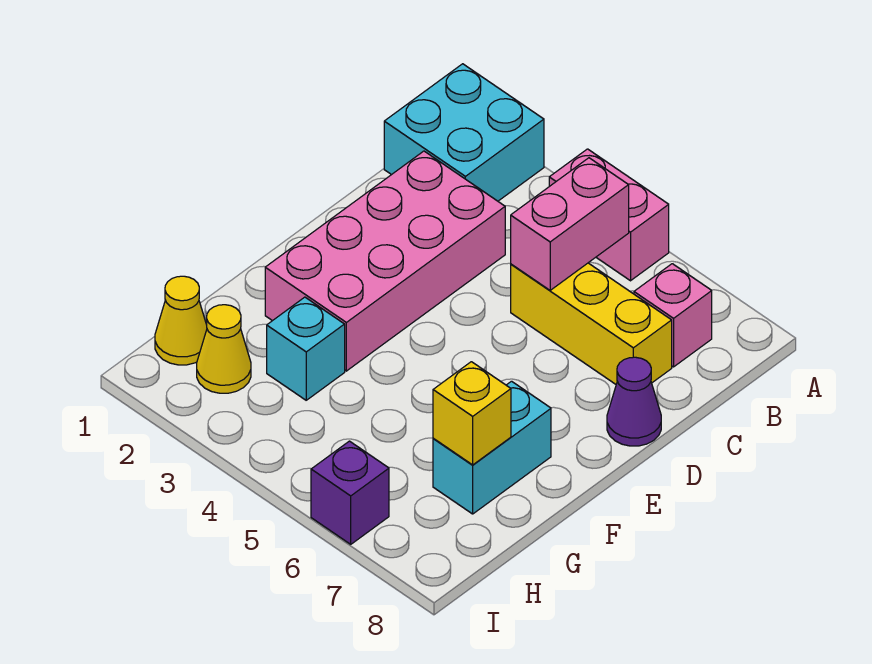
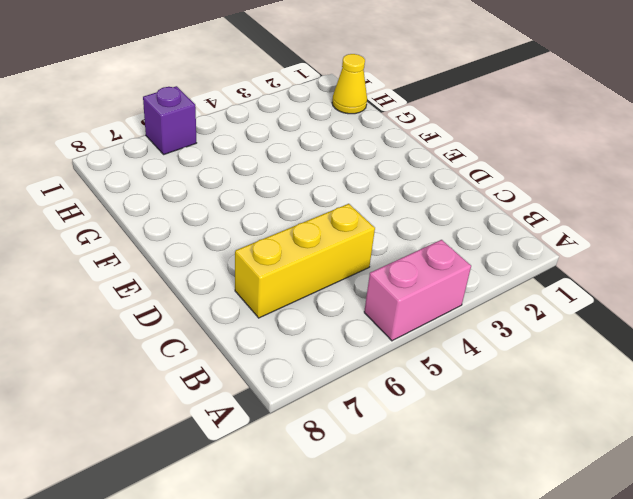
none -> cyan brick A1:B2 level 1
none -> pink brick B7 level 1
none -> pink brick C2:F3 level 1

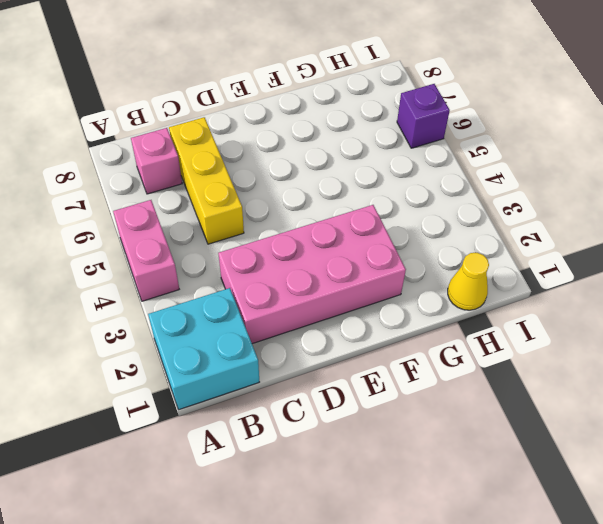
none -> purple cone D8 level 1
none -> cyan brick F7:G7 level 1
none -> cyan brick G3 level 1

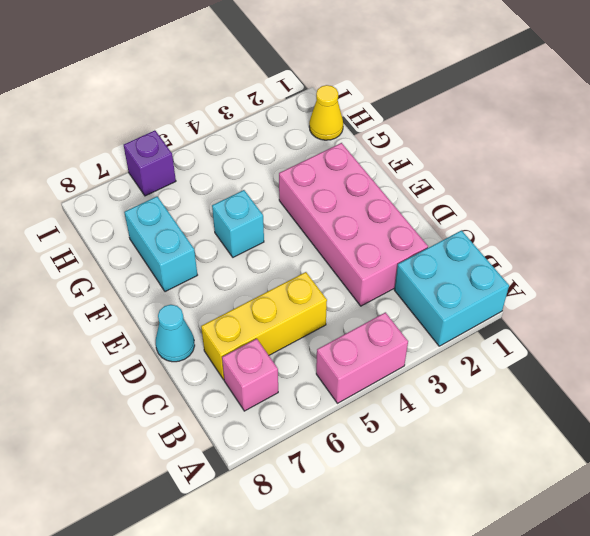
cyan cone D8 level 1 -> purple cone D8 level 1
cyan brick F5 level 1 -> cyan brick G3 level 1
none -> yellow cone H2 level 1
none -> pink brick B5:C5 level 2
none -> yellow brick G7 level 2

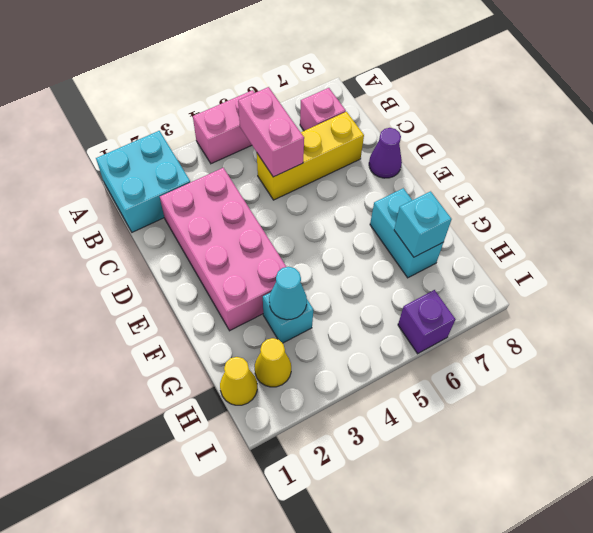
cyan cone G3 level 2 -> none
cyan brick G7 level 2 -> yellow brick G7 level 2

